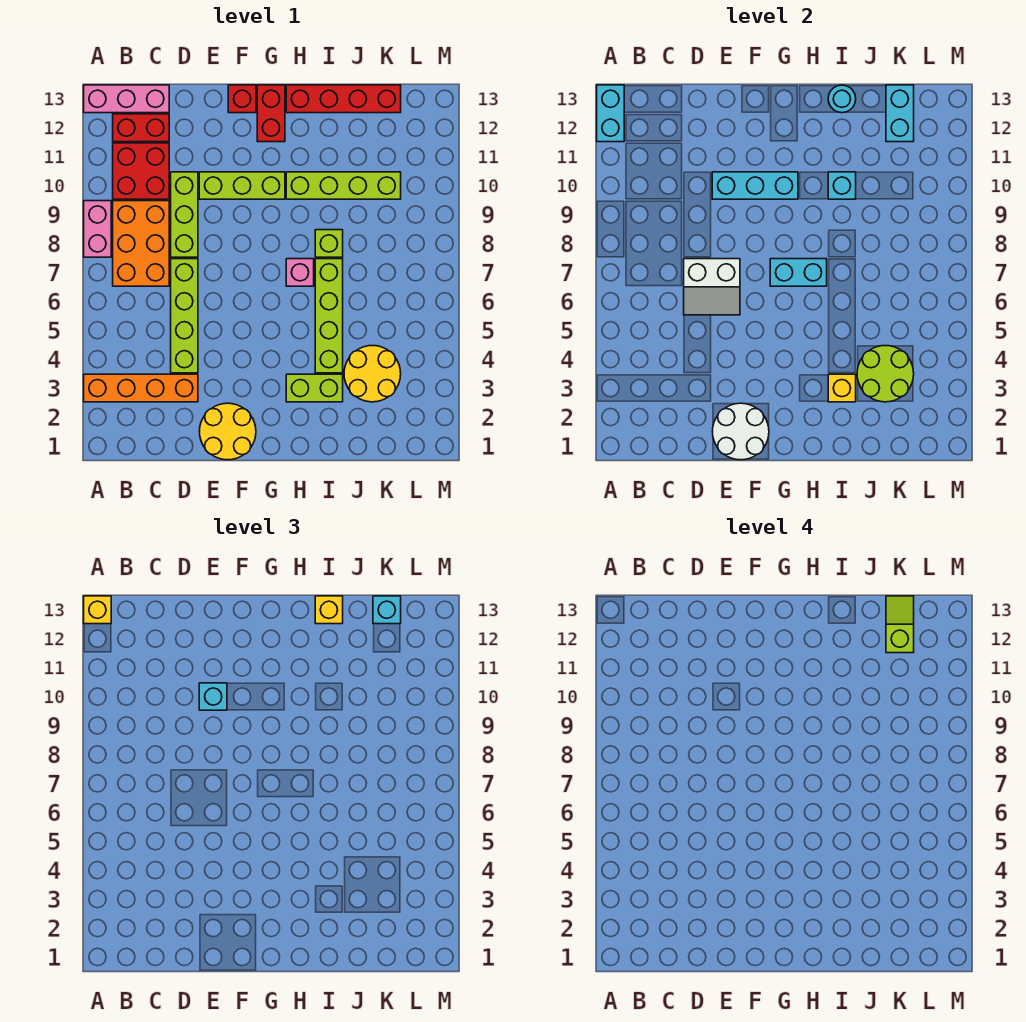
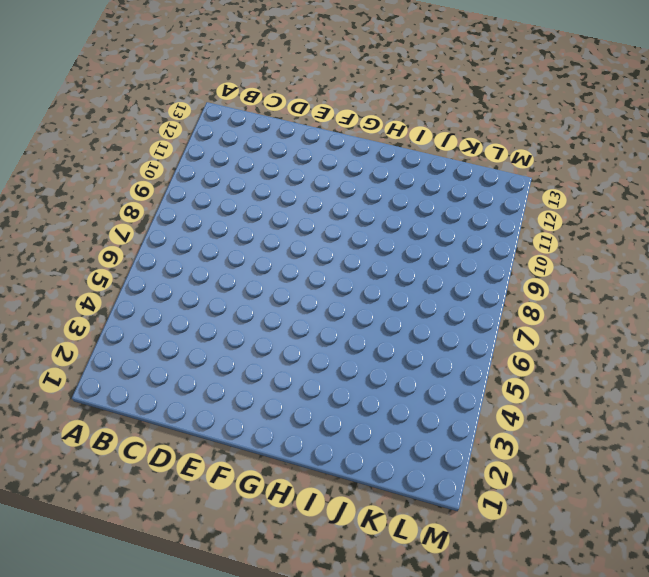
none -> orange brick A3:D3 level 1
none -> pink brick A8:A9 level 1
none -> pink brick A13:C13 level 1
none -> orange brick B7:C9 level 1

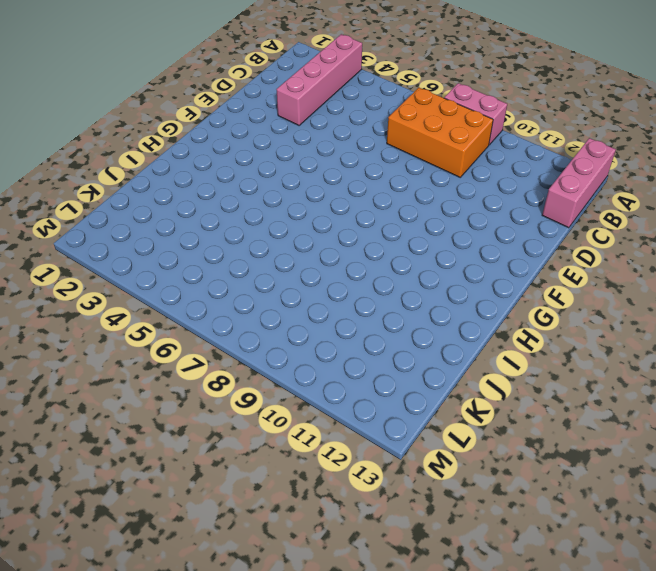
pink brick A3:D3 level 1 -> orange brick A3:D3 level 1
none -> red brick B10:C11 level 1
none -> red brick B12:C12 level 1
none -> lime brick D4:D7 level 1
none -> lime brick D8:D10 level 1

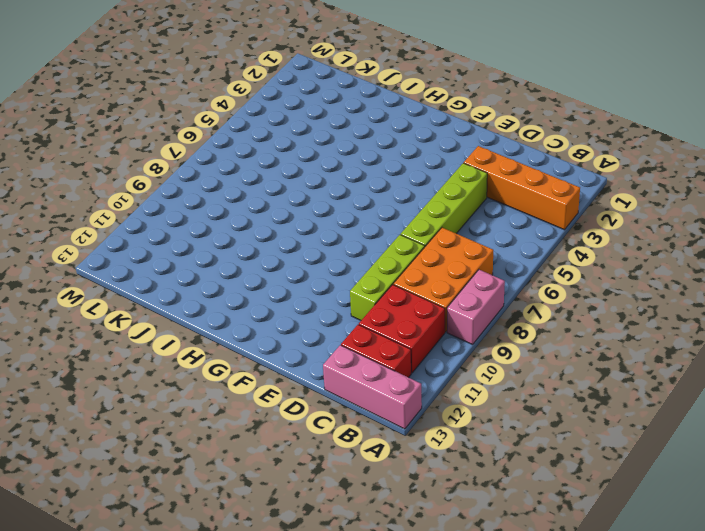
none -> yellow round brick E1:F2 level 1
none -> lime brick E10:G10 level 1
none -> red brick F13 level 1
none -> red brick G12:G13 level 1

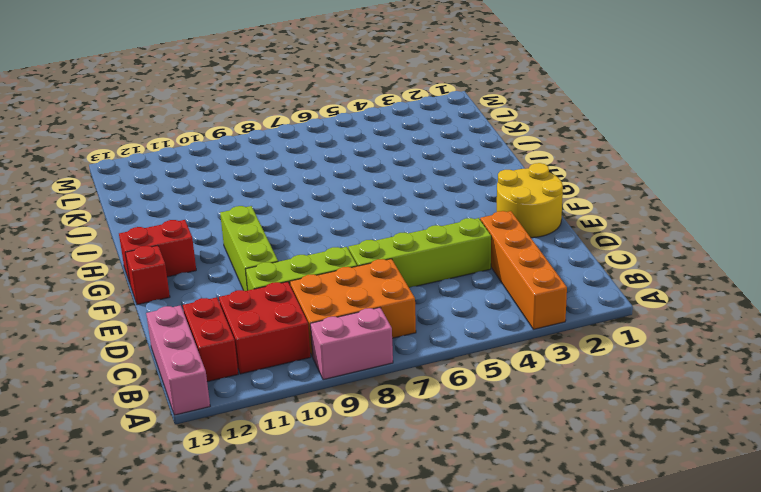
none -> lime brick H3:I3 level 1
none -> pink brick H7 level 1
none -> lime brick H10:K10 level 1
none -> red brick H13:K13 level 1

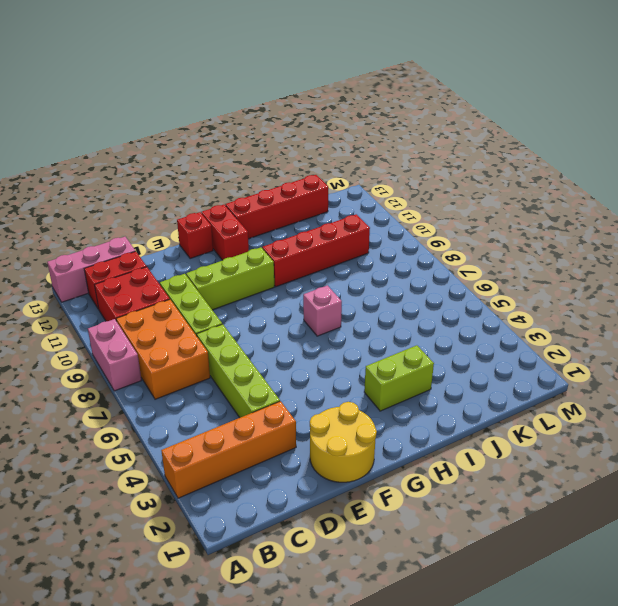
red brick H10:K10 level 1 -> lime brick H10:K10 level 1
none -> lime brick I4:I7 level 1
none -> lime brick I8 level 1
none -> yellow round brick J3:K4 level 1
none -> cyan brick A12:A13 level 2

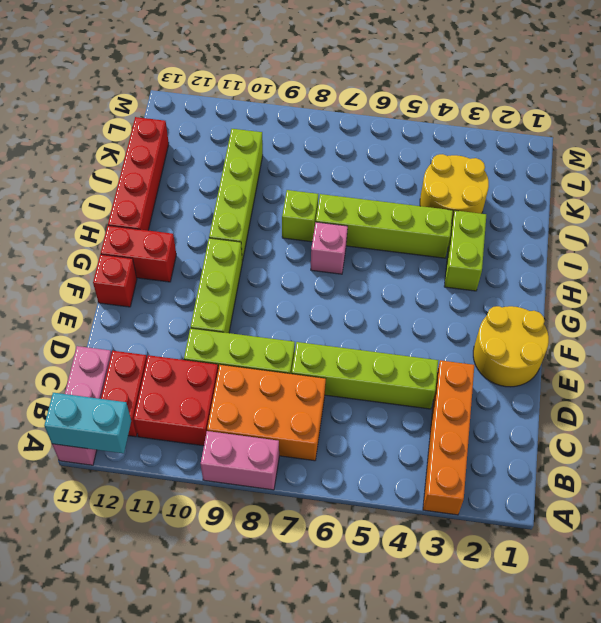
none -> white slope D6:E7 level 2 top 7
none -> white round brick E1:F2 level 2
none -> cyan brick E10:G10 level 2
none -> cyan brick G7:H7 level 2

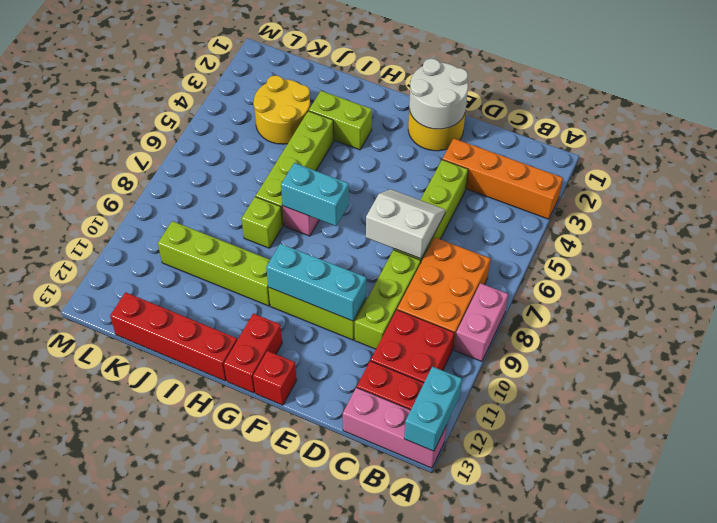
none -> yellow brick I3 level 2
none -> cyan brick I10 level 2
none -> cyan round brick I13 level 2
none -> lime round brick J3:K4 level 2

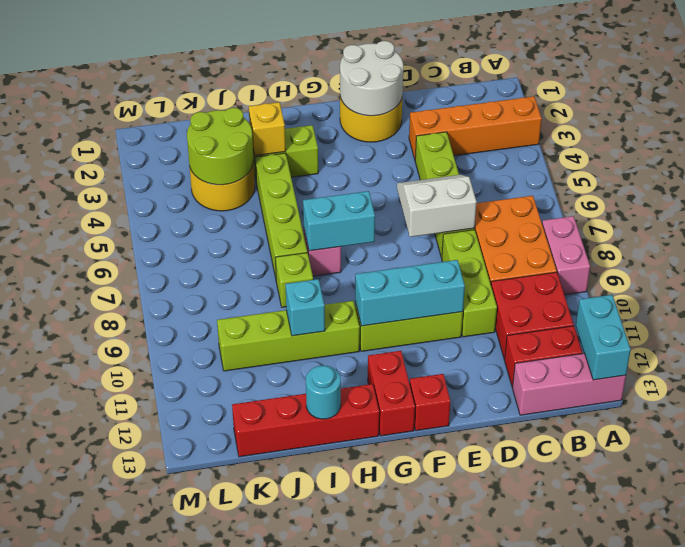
none -> cyan brick K12:K13 level 2
none -> yellow brick A13 level 3
none -> cyan brick E10 level 3
none -> yellow brick I13 level 3

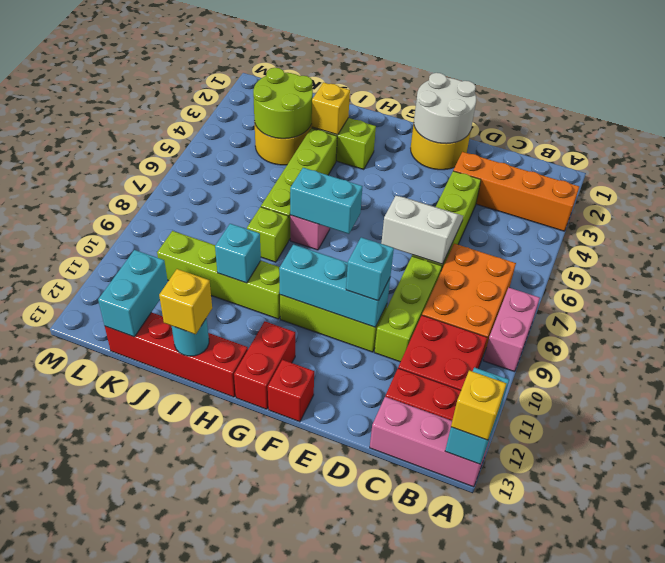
none -> cyan brick K13 level 3
none -> lime slope K12:K13 level 4 top 12

